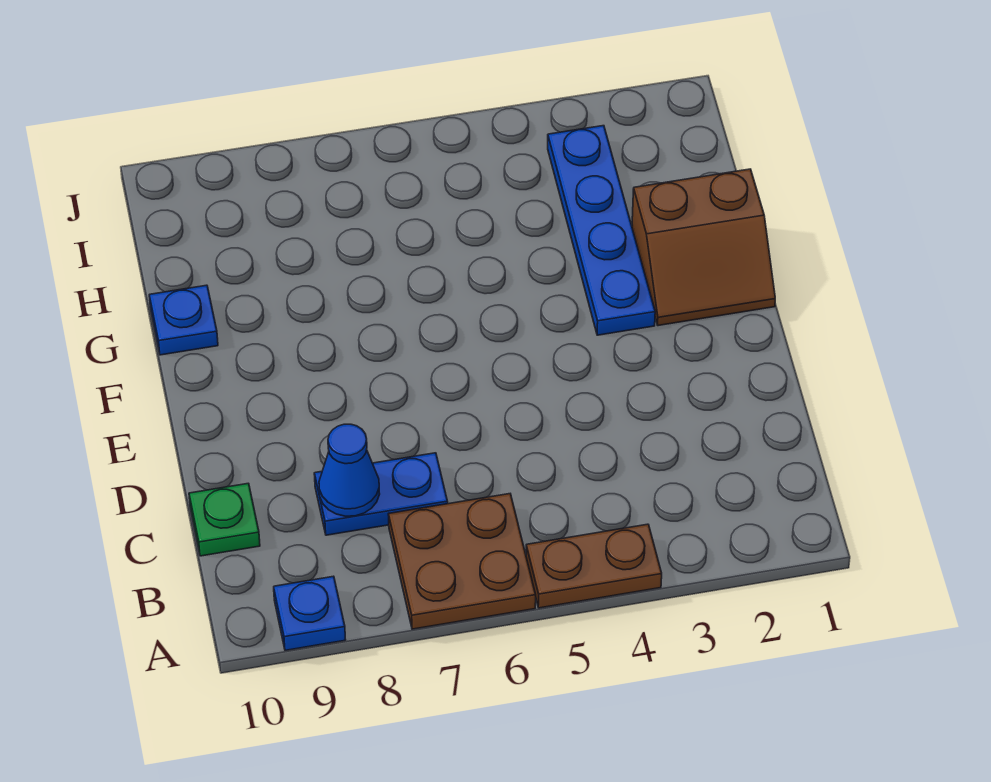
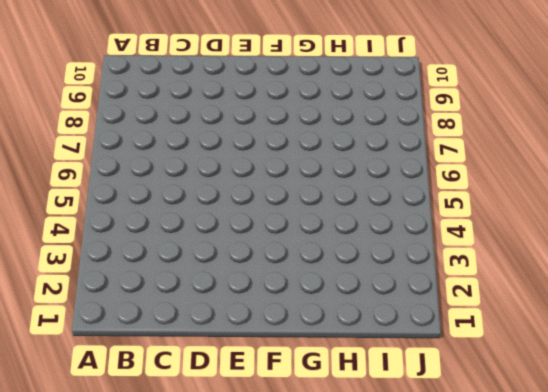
none -> brown plate A4:A5 level 1
none -> brown plate A6:B7 level 1

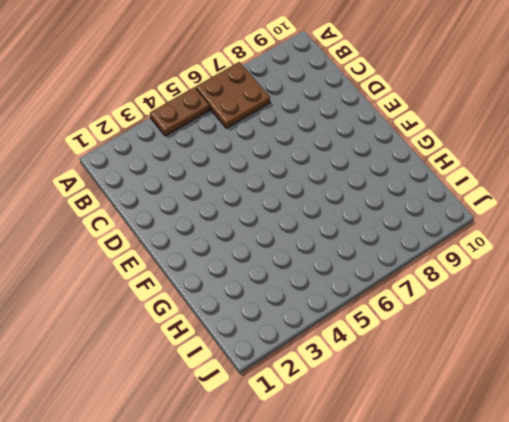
none -> blue plate A9 level 1
none -> blue plate C7:C8 level 1

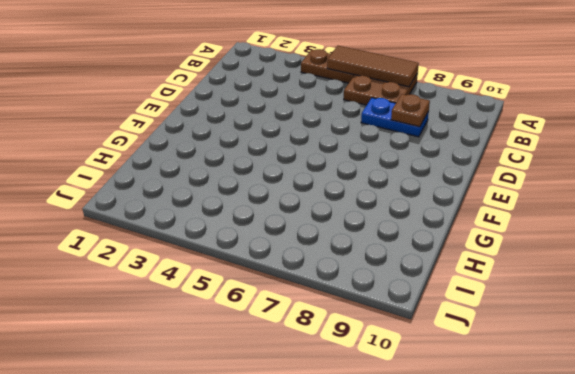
brown tile A5:A7 level 2 -> none
brown plate C8 level 2 -> blue cone C8 level 2
none -> blue plate A9 level 1
none -> green plate C10 level 1

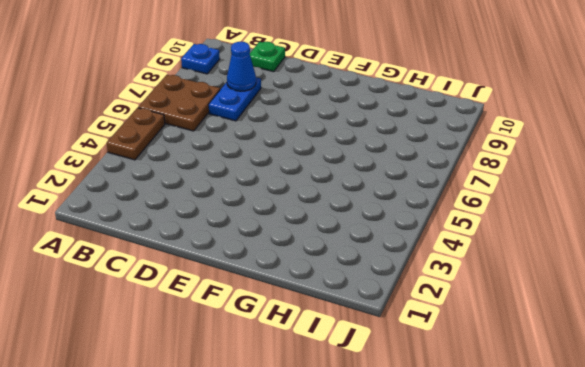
none -> brown slope F1:G2 level 1 top G
none -> blue plate F3:I3 level 1

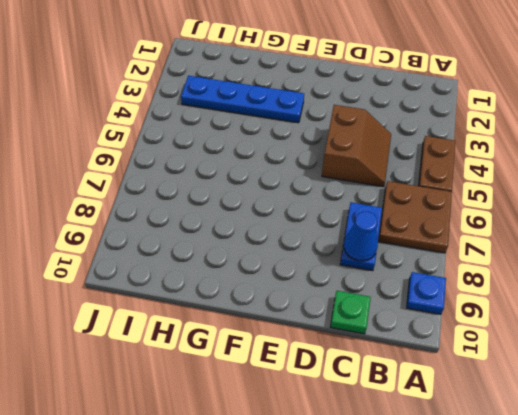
brown slope C4:D5 level 1 top D -> brown slope F1:G2 level 1 top G
none -> blue plate G10 level 1

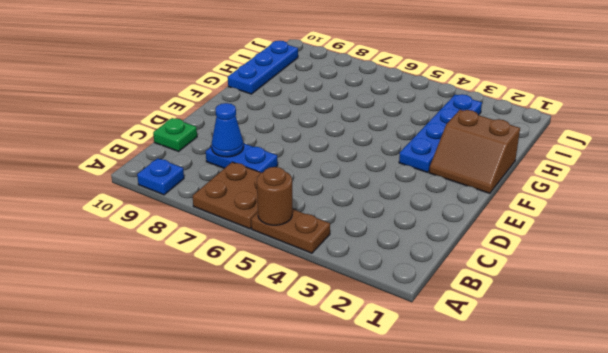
brown round brick A5 level 2 -> none
blue plate G10:I10 level 1 -> blue plate G10 level 1

